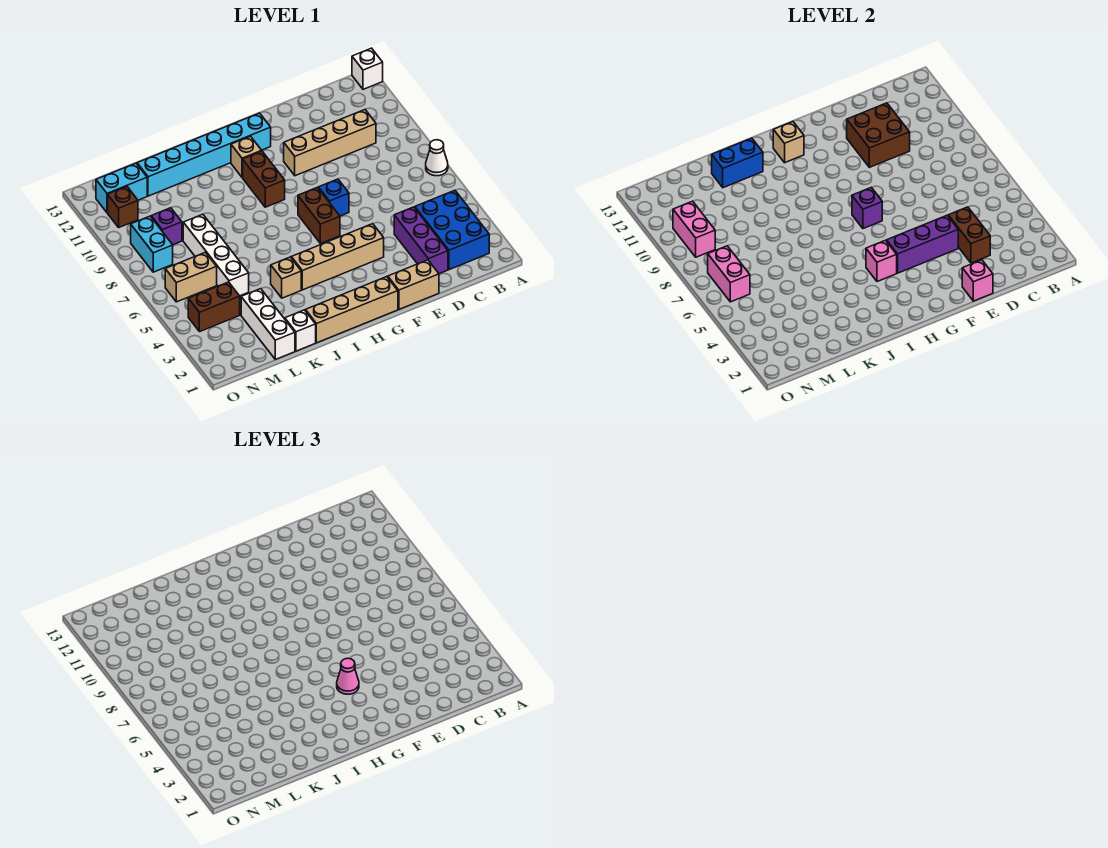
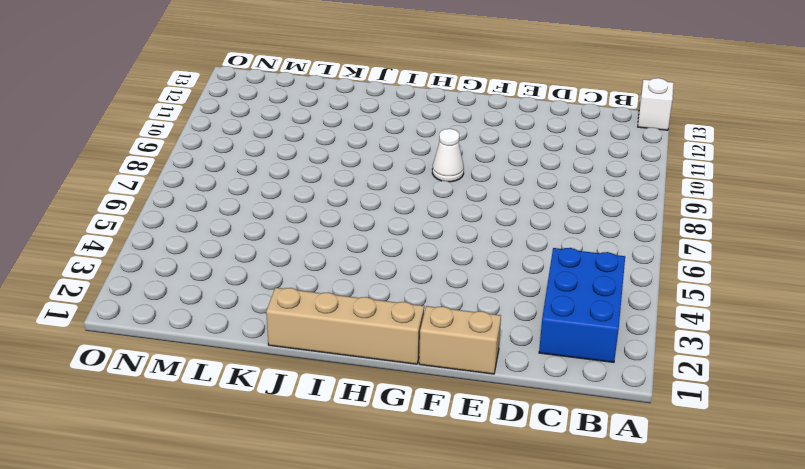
white cone G9 level 1 -> white cone A7 level 1
none -> tan brick C10:F10 level 1
none -> purple brick D2:D4 level 1
none -> tan brick F4:I4 level 1
none -> blue brick F7 level 1

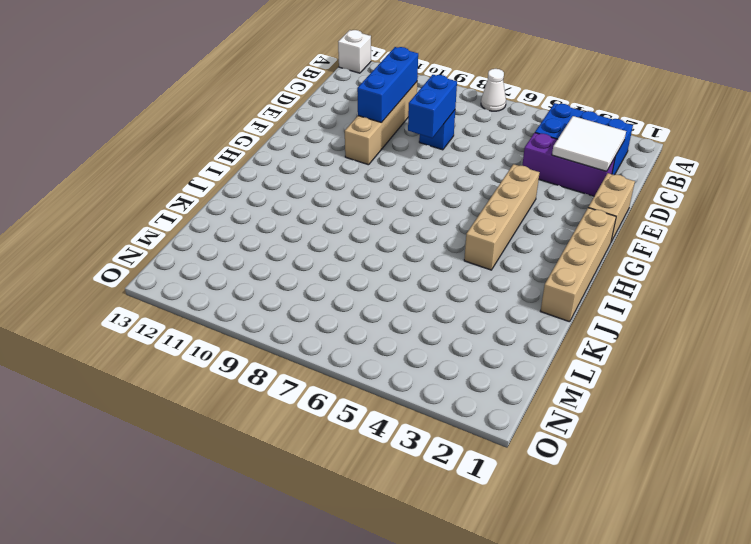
white tile C2:D3 level 2 -> brown brick D3:D4 level 2
blue brick C10:E10 level 2 -> brown brick D10:E11 level 2
blue brick D8 level 1 -> blue brick F7 level 1
blue brick D8:E8 level 2 -> blue brick J12:K12 level 2
none -> brown brick G6:G7 level 1
none -> cyan brick G12:L12 level 1
none -> brown brick H9:H10 level 1
none -> tan brick H11 level 1

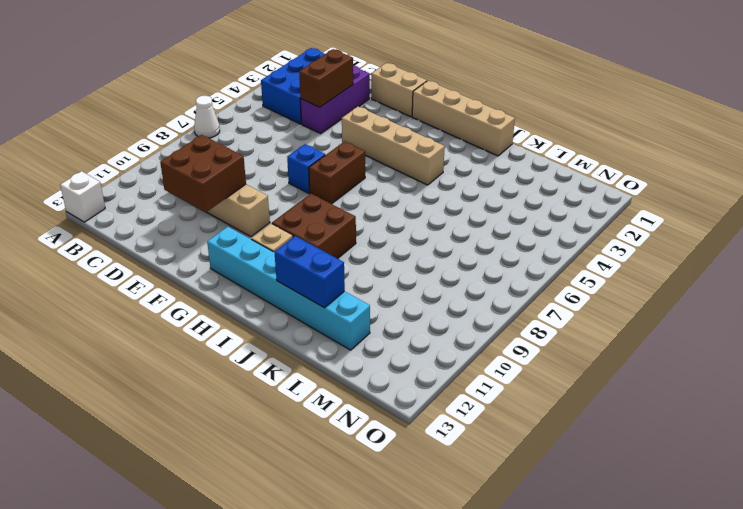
brown brick H9:I10 level 1 -> brown brick H9:H10 level 1
none -> tan brick J4 level 1
none -> white brick K1 level 1
none -> white brick L1:L3 level 1
none -> white brick L5:L8 level 1

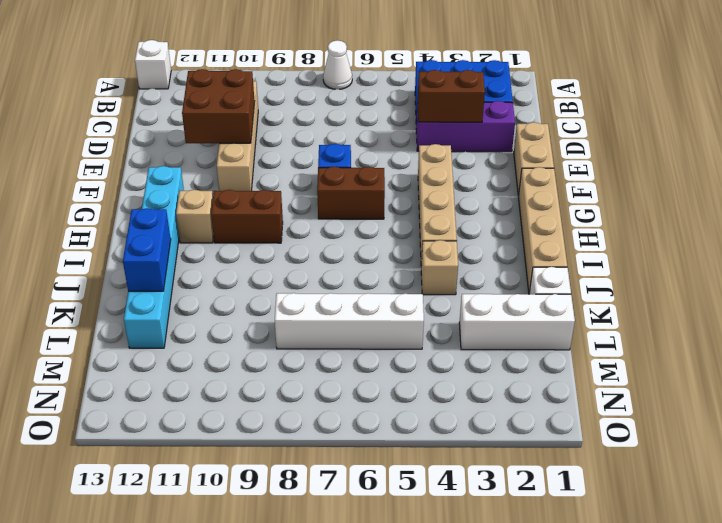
none -> brown brick M4:N4 level 1
none -> tan brick M6:N6 level 1
none -> purple brick M9 level 1
none -> cyan brick M12:N12 level 1

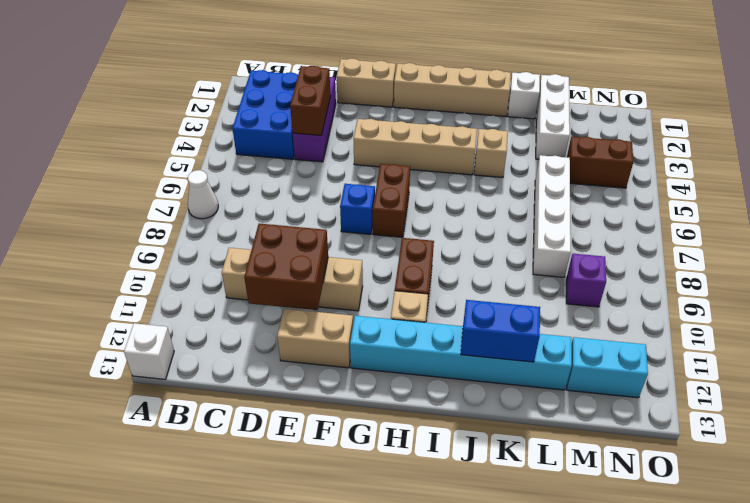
tan brick E12:F12 level 1 -> tan brick M6:N6 level 1
none -> cyan brick N8:N9 level 1
none -> brown brick N11 level 1
none -> pink brick E1 level 2
none -> purple brick E4:G4 level 2

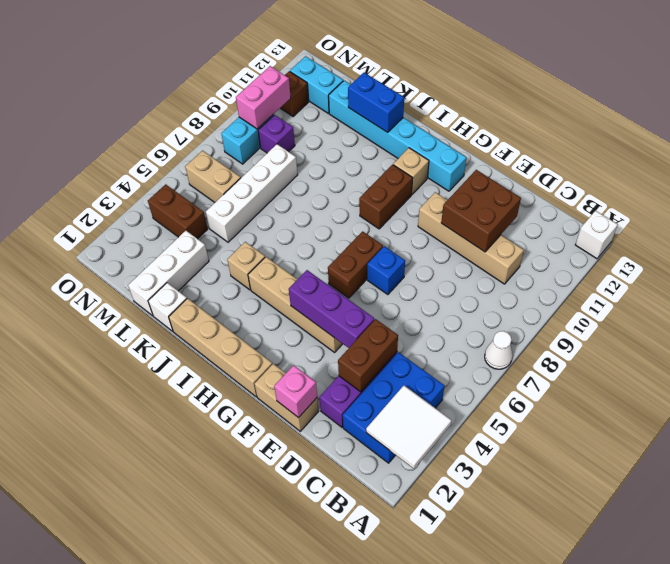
white tile A2:B3 level 2 -> none
none -> purple brick G7 level 2
none -> pink brick H4 level 2
none -> tan brick H12 level 2
none -> pink brick N6:N7 level 2

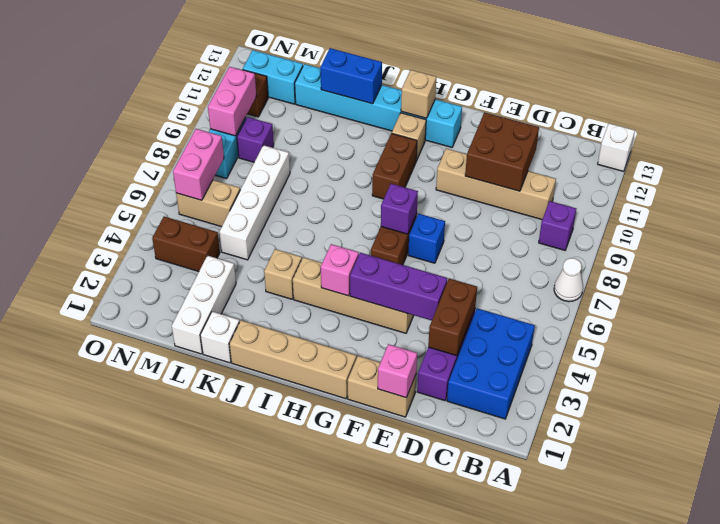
purple brick B9 level 1 -> none
none -> pink cone G4 level 3

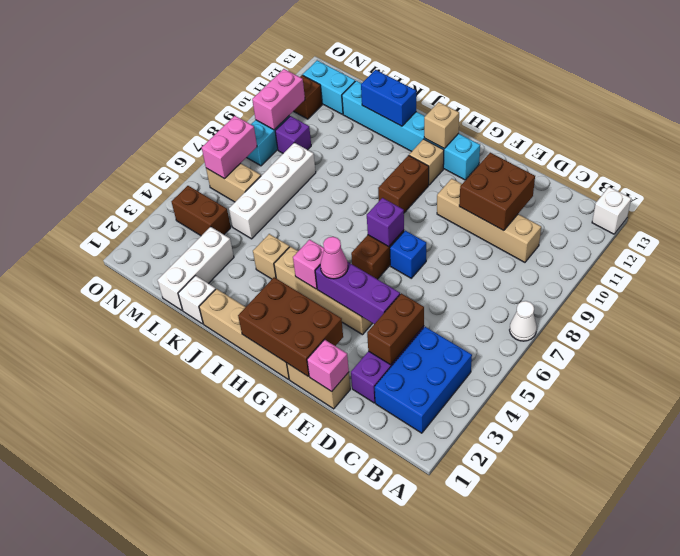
brown brick F1:H2 level 2 -> none

